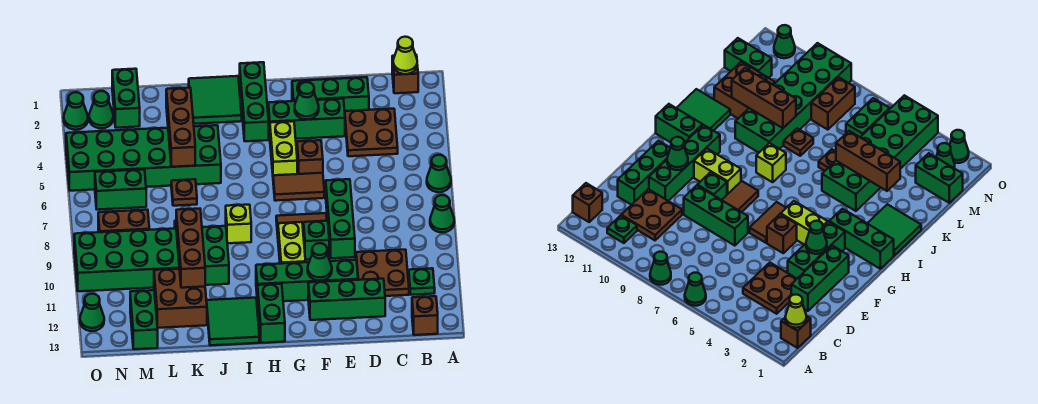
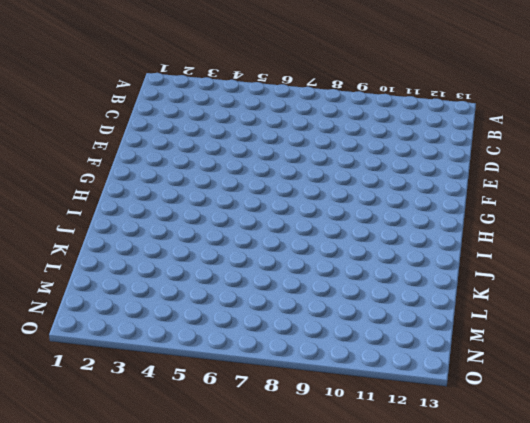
none -> green cone A6 level 1
none -> green cone A8 level 1
none -> brown brick B1 level 1
none -> green plate B11 level 1

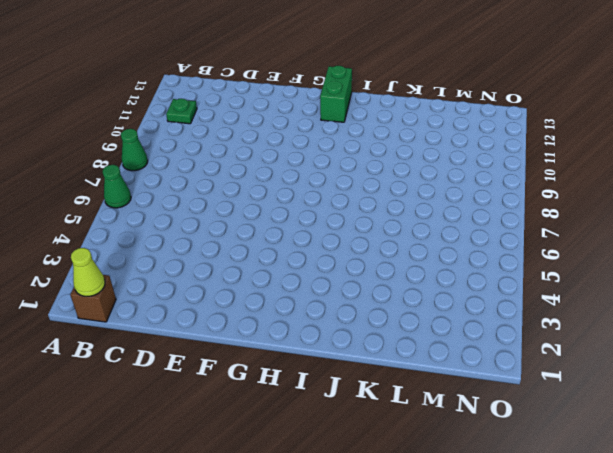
none -> brown brick B13 level 1
none -> brown plate C3:D4 level 1
none -> brown plate C10:D11 level 1
none -> green brick D2:F2 level 1

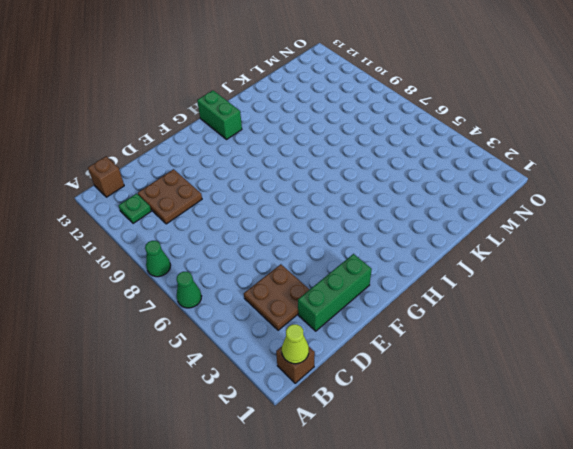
none -> green brick D12:F12 level 1
none -> green brick E3:G3 level 1
none -> green brick E7:E9 level 1
none -> green brick E11:H11 level 1

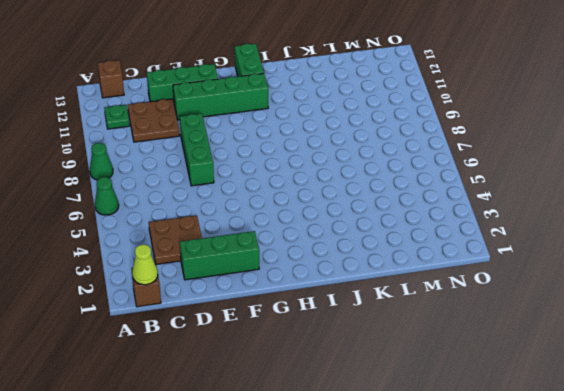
none -> green brick E3:G3 level 1
none -> brown brick F5 level 1
none -> brown tile F6:G6 level 1
none -> brown tile F8:G8 level 1

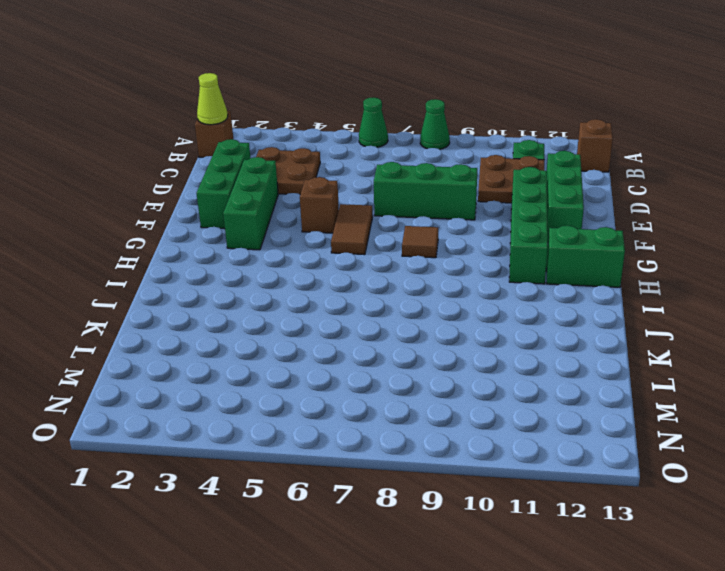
brown tile G8 level 1 -> brown tile F8:G8 level 1
none -> green brick F9 level 1
none -> lime brick G4:G5 level 1
none -> lime brick G9:G10 level 1
none -> green brick H1:H3 level 1

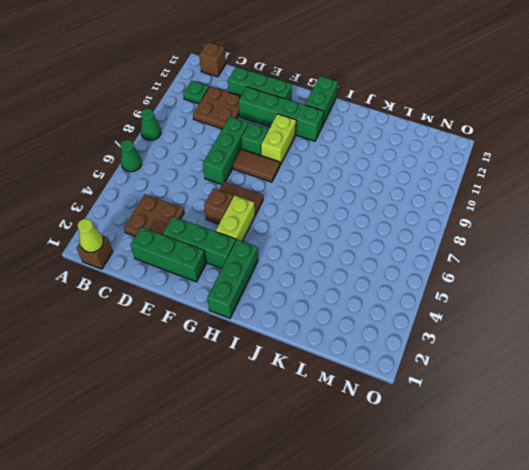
none -> green tile I1:J2 level 1
none -> lime brick I8 level 1
none -> green tile I12:J13 level 1
none -> green brick J4:O5 level 1

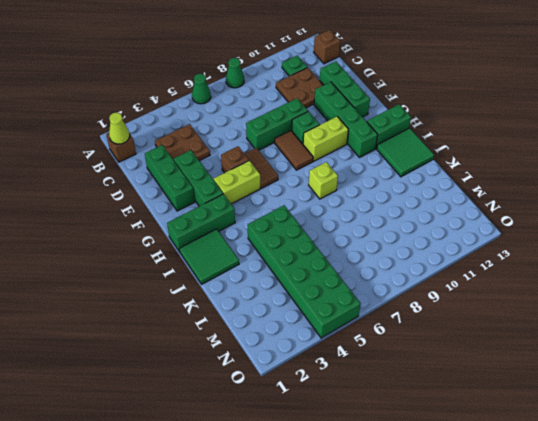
none -> green brick J9:O10 level 1
none -> brown plate K6 level 1
none -> brown plate K8 level 1
none -> brown brick K11:L12 level 1

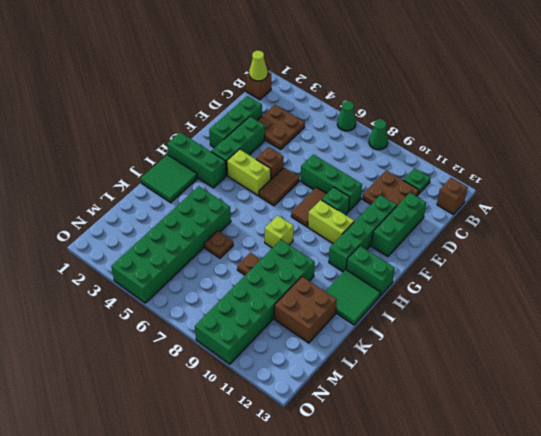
none -> green brick M1:M2 level 1
none -> green brick M6:N6 level 1
none -> brown brick M8:N8 level 1
none -> green brick M12:M13 level 1

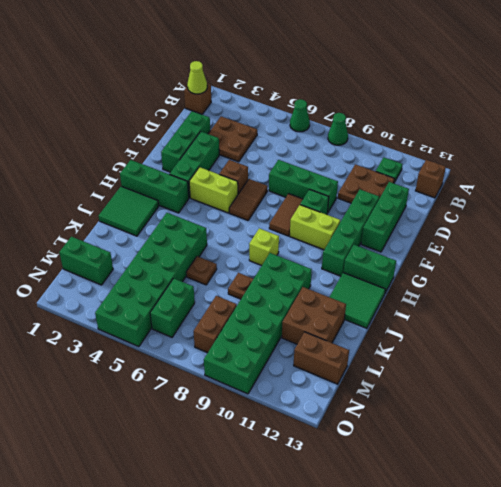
brown brick M12:M13 level 1 -> green brick M12:M13 level 1
none -> green cone N2 level 1
none -> green cone O2 level 1
none -> green cone O12 level 1
none -> green cone F3 level 2

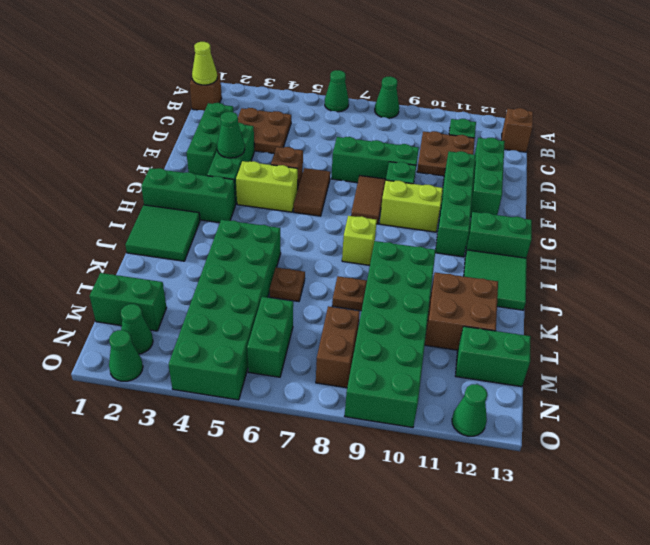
none -> green cone F11 level 2
none -> brown brick K3:K5 level 2
none -> brown brick K9:K11 level 2

